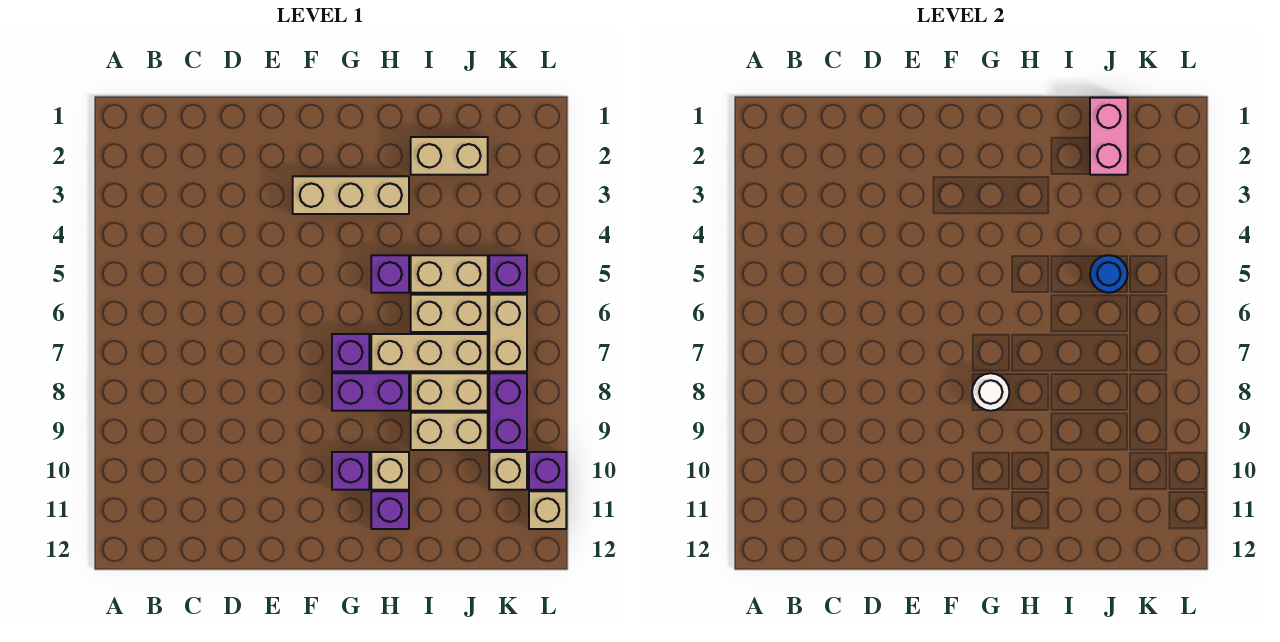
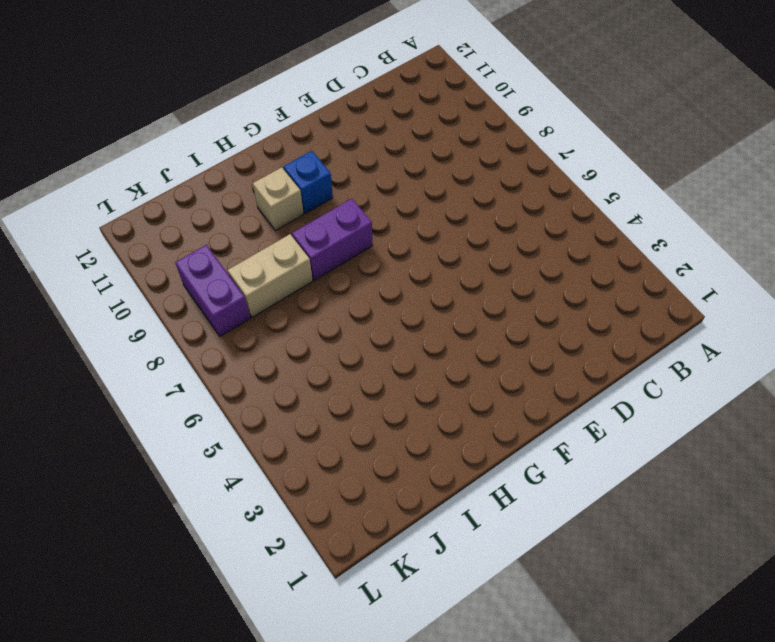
blue brick G10 level 1 -> purple brick G10 level 1
none -> tan brick F3:H3 level 1
none -> purple brick G7 level 1
none -> purple brick H5 level 1

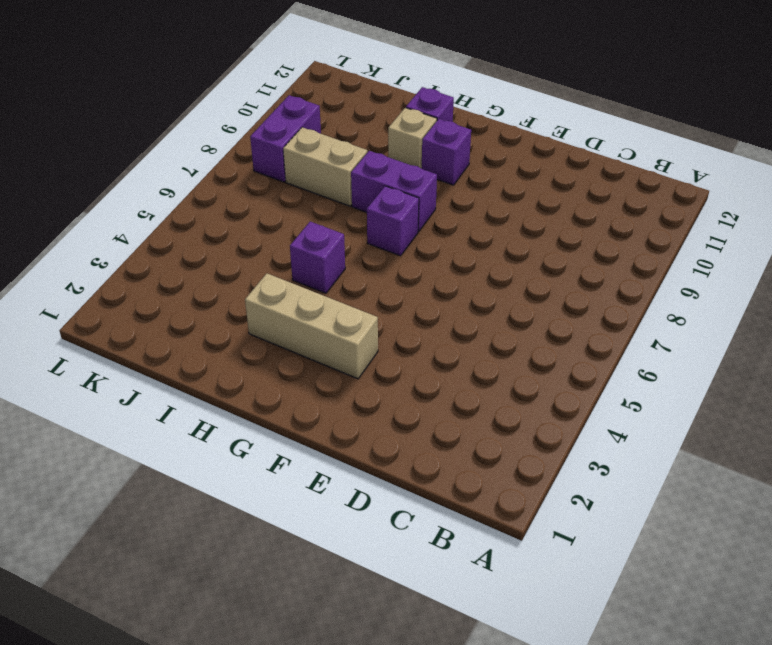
none -> tan brick H7:J7 level 1
none -> tan brick I2:J2 level 1
none -> tan brick I5:J5 level 1

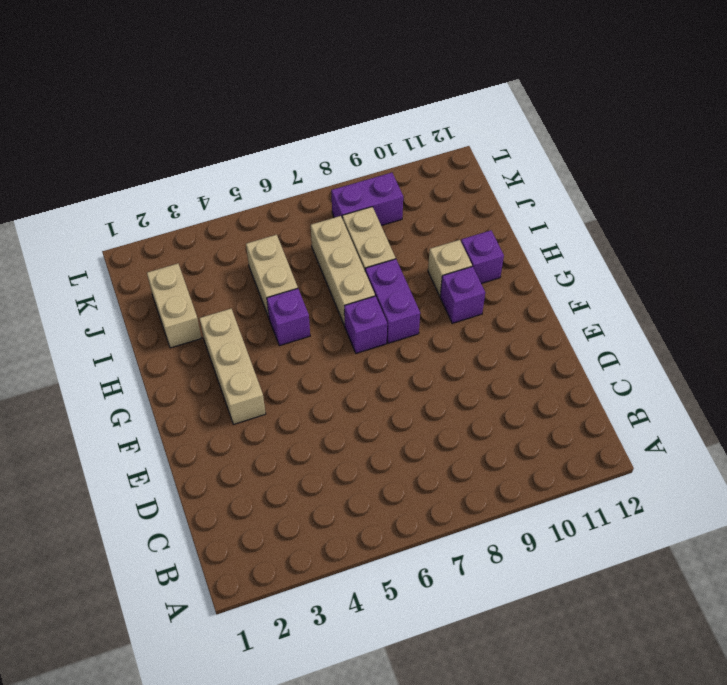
none -> tan brick I6:J6 level 1
none -> tan brick I9:J9 level 1
none -> purple brick K5 level 1

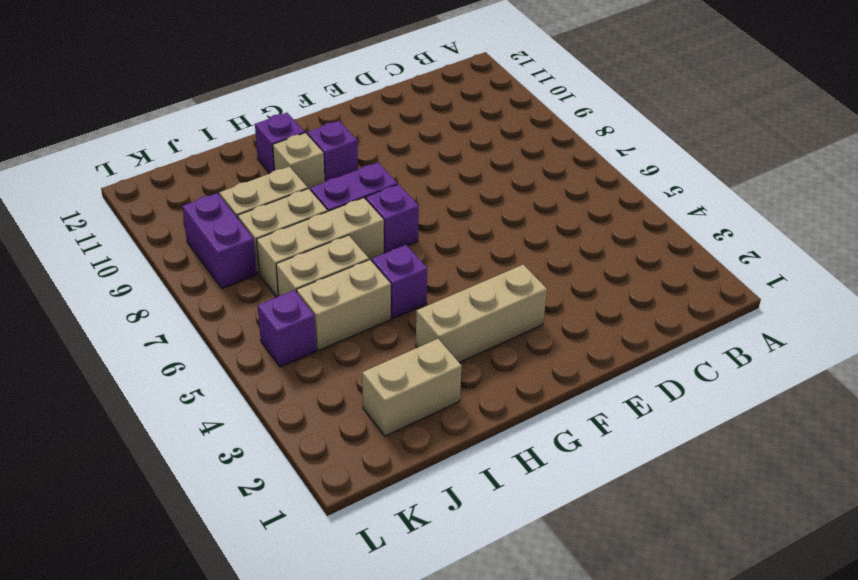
none -> tan brick K6:K7 level 1
none -> tan brick K10 level 1
none -> purple brick L10 level 1

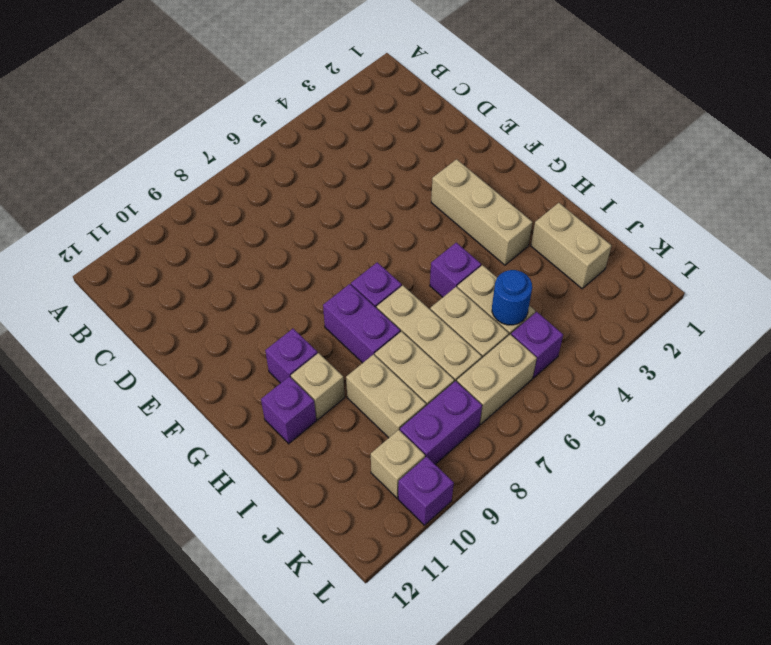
none -> tan brick L11 level 1
none -> white round brick G8 level 2
none -> pink brick J1:J2 level 2

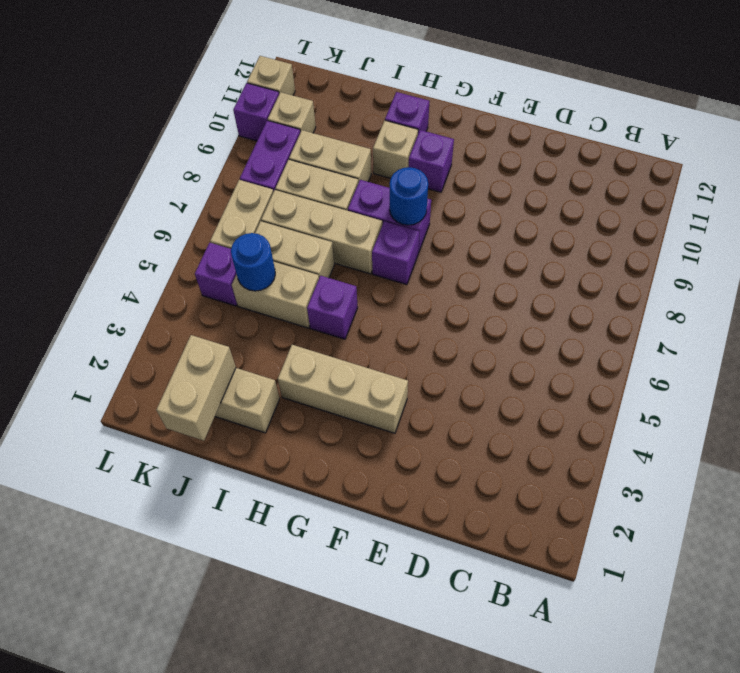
blue round brick G8 level 2 -> white round brick G8 level 2
tan brick J1:J2 level 2 -> pink brick J1:J2 level 2

